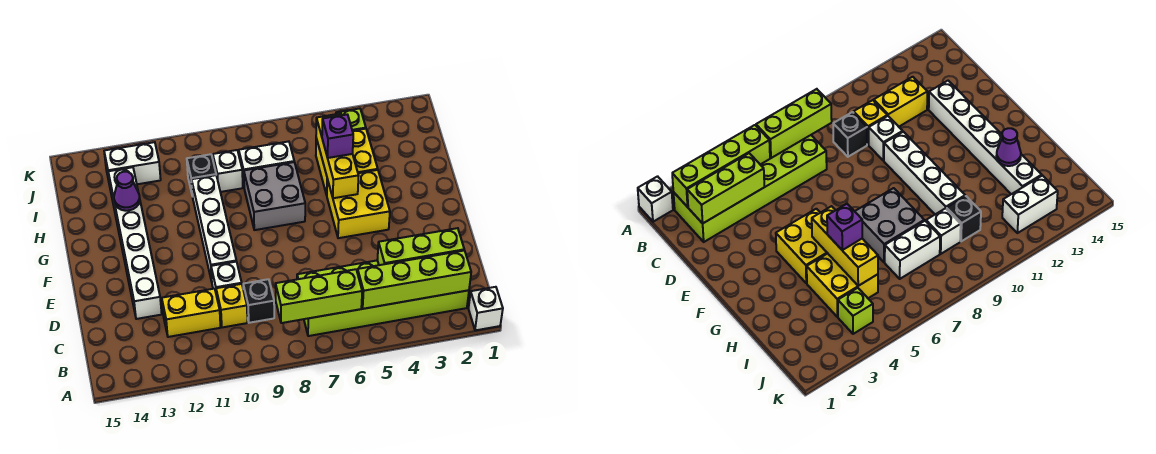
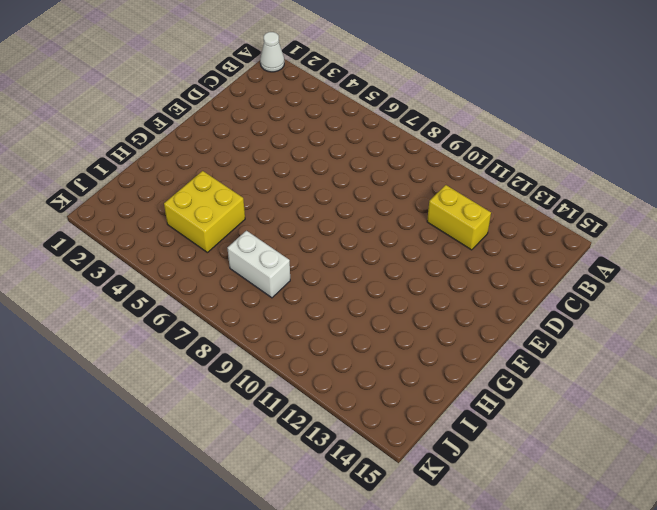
white cone A1 level 1 -> white brick A1 level 1
none -> lime brick B2:C7 level 1
none -> black brick C9 level 1
none -> yellow brick C10 level 1

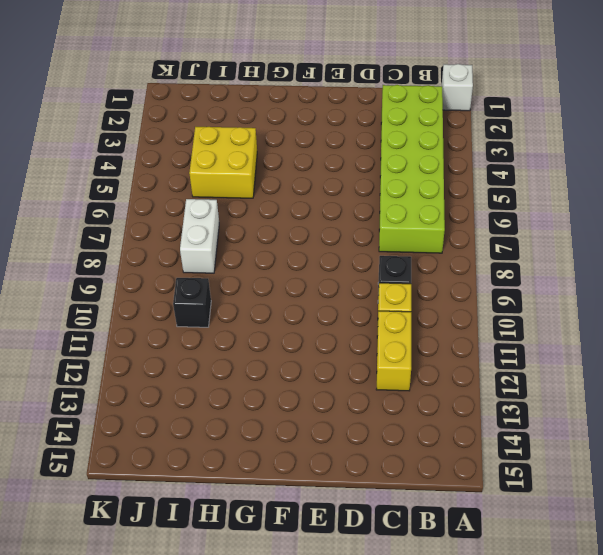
none -> white brick D10 level 1
none -> white brick D13:I13 level 1
none -> white brick E10:H10 level 1

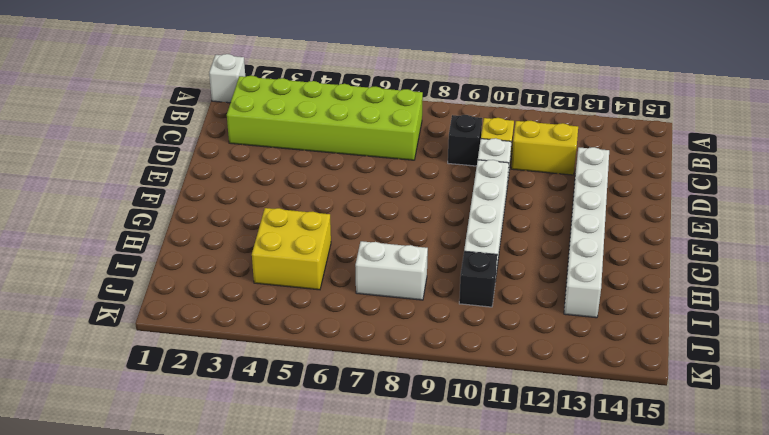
none -> yellow brick F4:G5 level 1
none -> grey brick G7:H8 level 1
none -> white brick I9 level 1

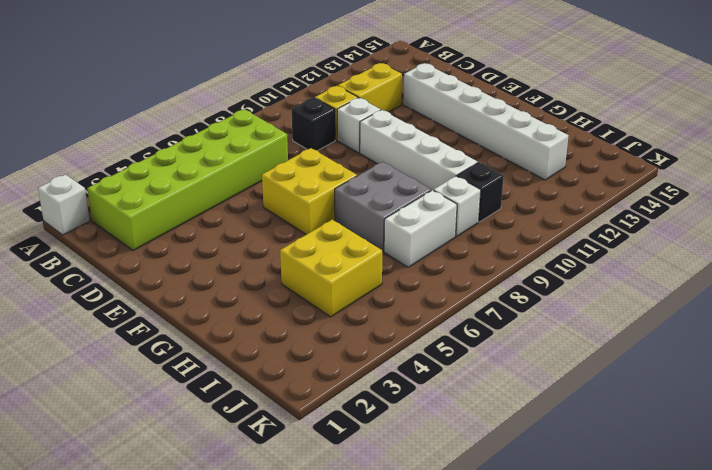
yellow brick E6:F7 level 1 -> yellow brick F4:G5 level 1
none -> lime brick J4 level 1
none -> white brick J12:J13 level 1
none -> lime brick B2:B5 level 2

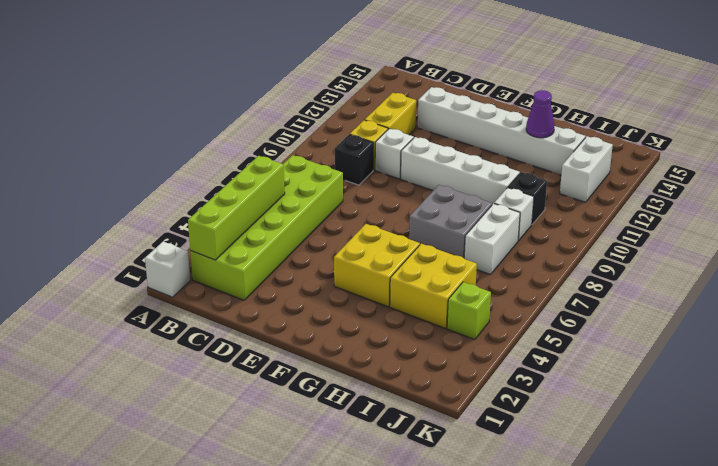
none -> lime brick B6:B8 level 2
none -> lime brick C2:C4 level 2
none -> yellow brick G5:I5 level 2

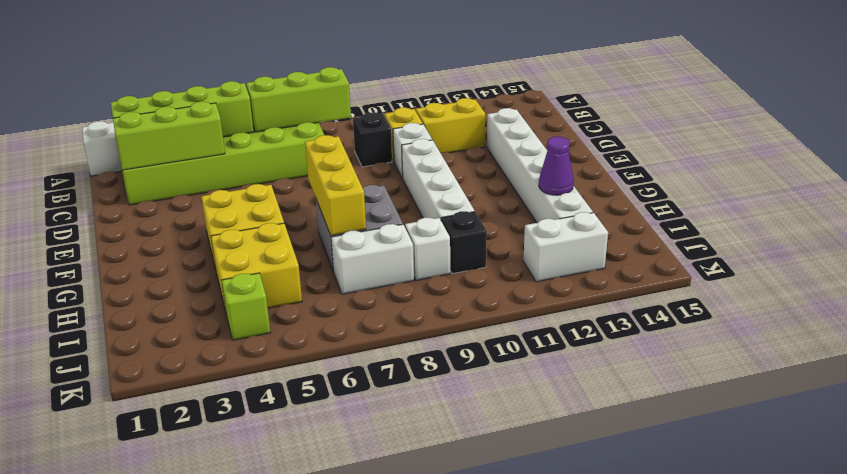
yellow brick F7:H7 level 2 -> yellow brick G5:I5 level 2
none -> purple brick H5 level 3

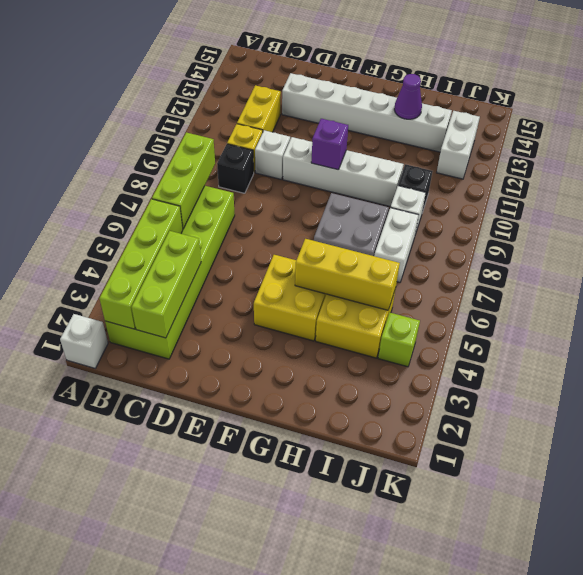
purple brick F10 level 2 -> purple brick H5 level 3

